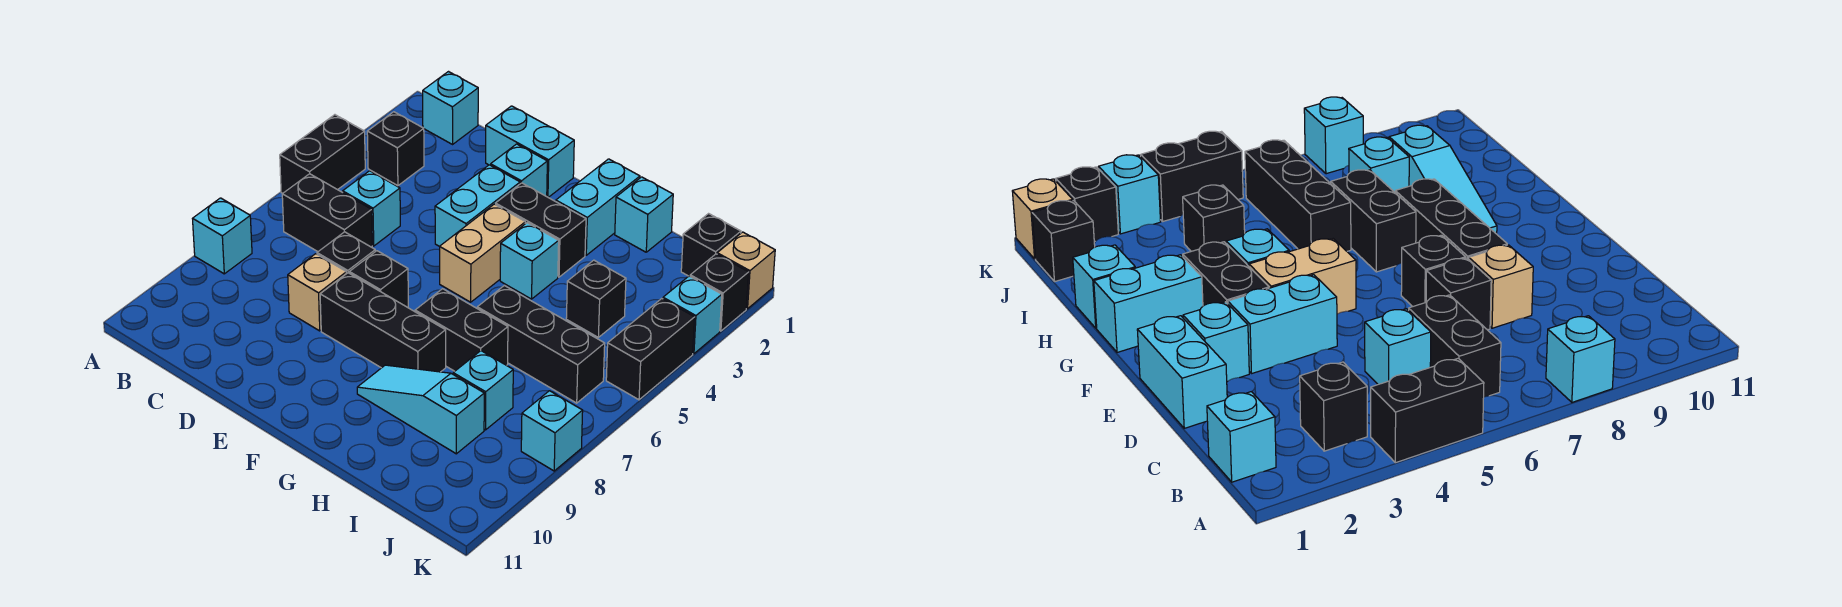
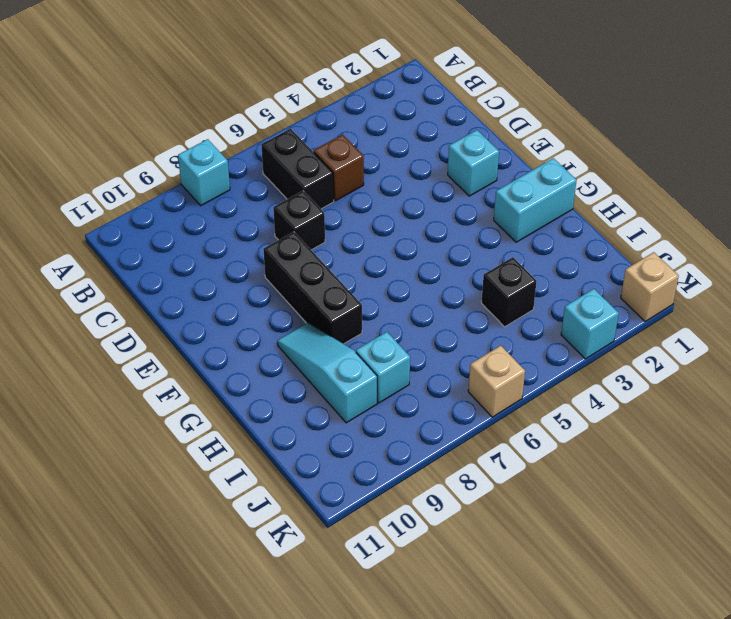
brown brick C5 level 1 -> cyan brick C5 level 1
tan brick K6 level 1 -> tan brick D8 level 1
none -> black brick A4:A5 level 1
none -> cyan brick B1 level 1
none -> black brick B3 level 1

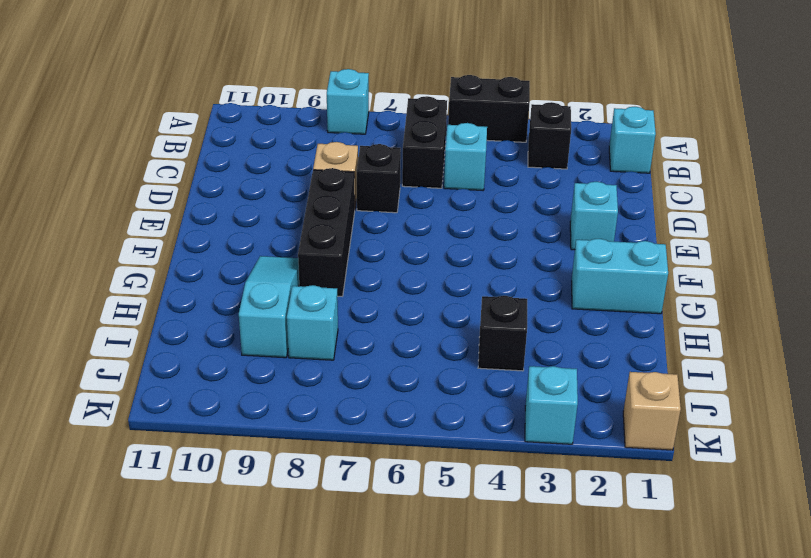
none -> cyan brick D1:E1 level 1
none -> cyan brick E3:E4 level 1
none -> black brick E7 level 1

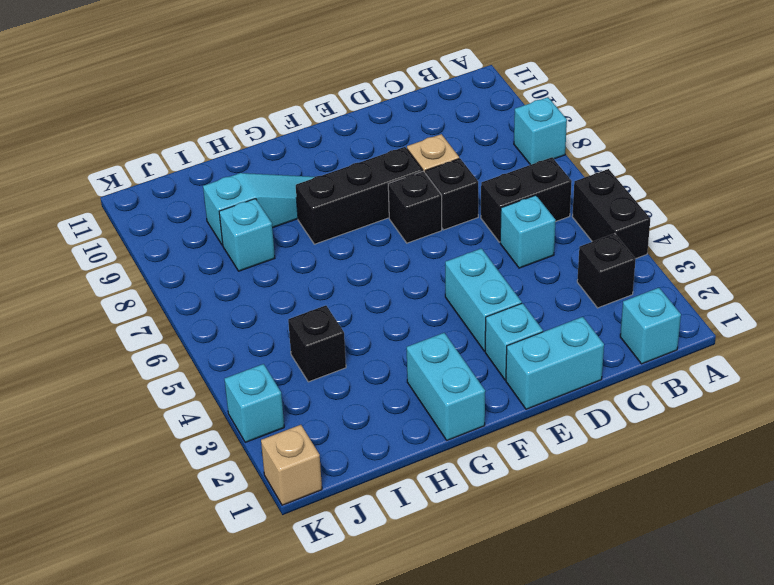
none -> black brick F3:G3 level 1
none -> tan brick F4:F5 level 1
none -> cyan brick G4 level 1

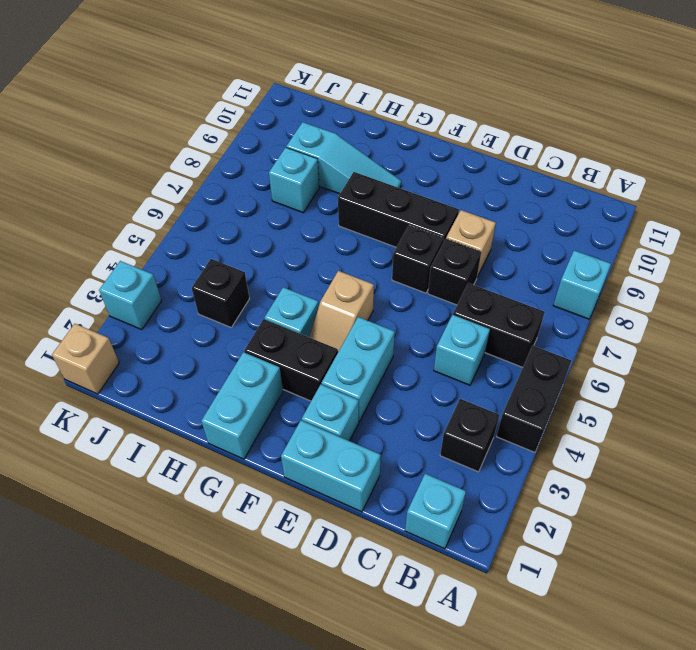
tan slope F4:F5 level 1 top 5 -> tan brick F4:F5 level 1
none -> black brick G7:H7 level 1
none -> cyan brick H1 level 1
none -> black brick H6:J6 level 1

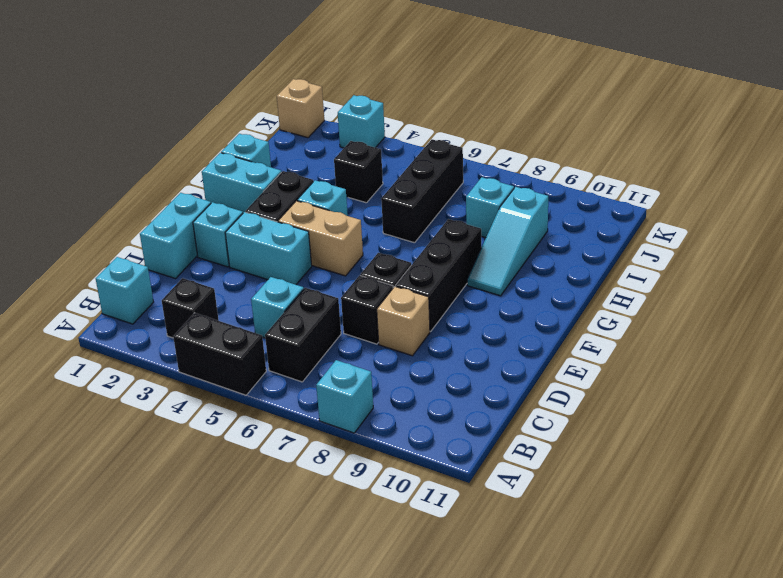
none -> black brick G7:H7 level 1
none -> black brick J1 level 1
none -> black brick K2 level 1

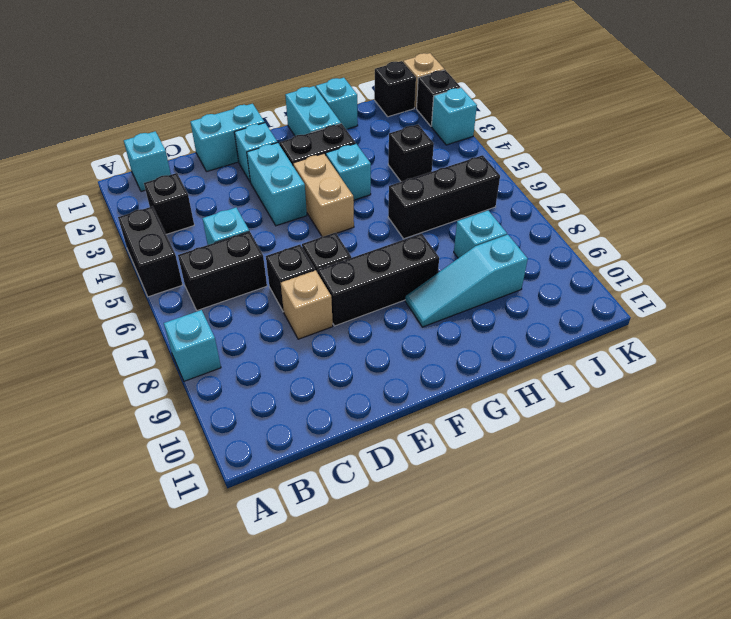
none -> black brick G7:H7 level 1
none -> black brick K4:K5 level 1
none -> cyan brick K8 level 1

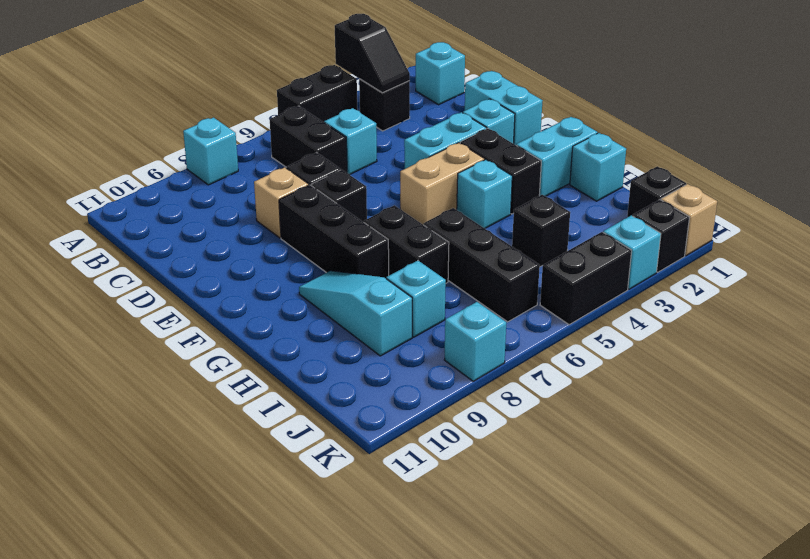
black slope A3:B3 level 2 top A -> none

